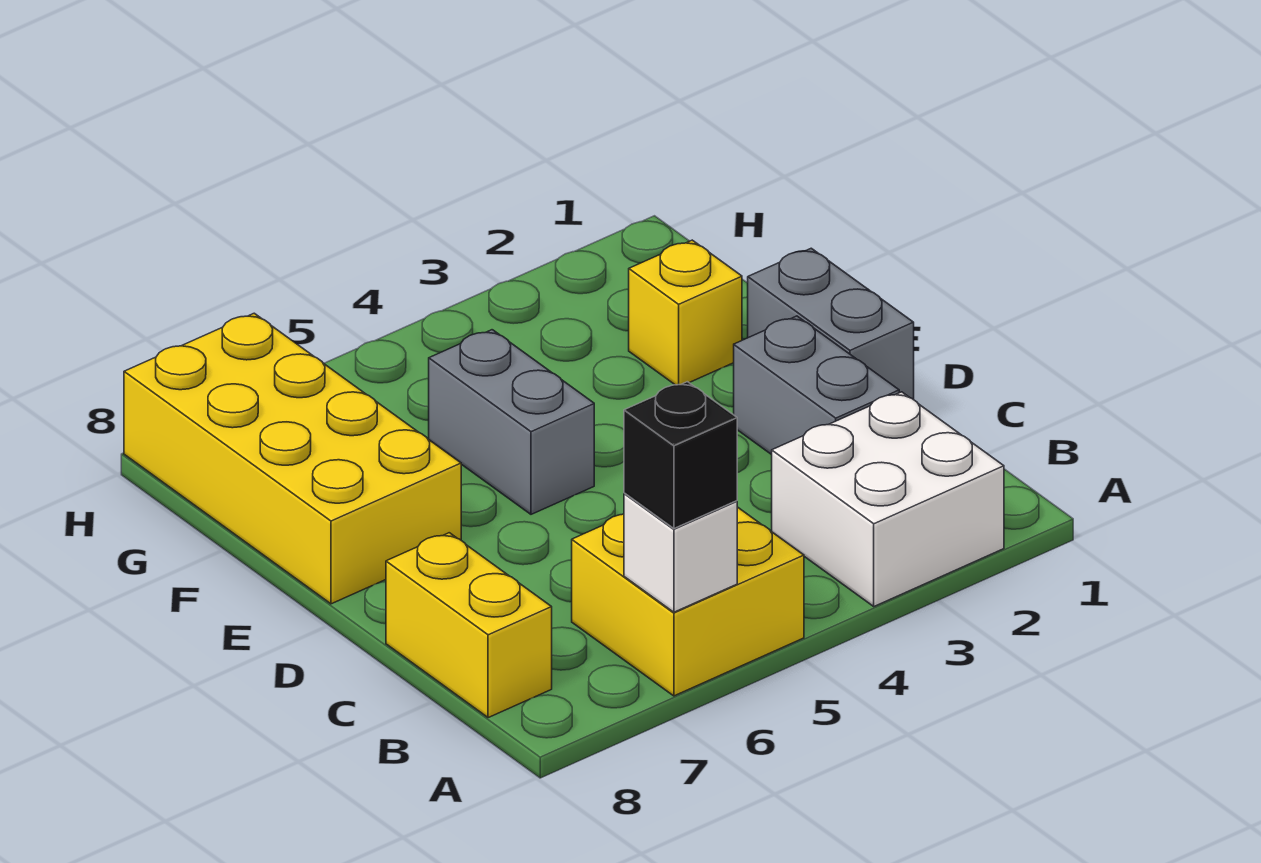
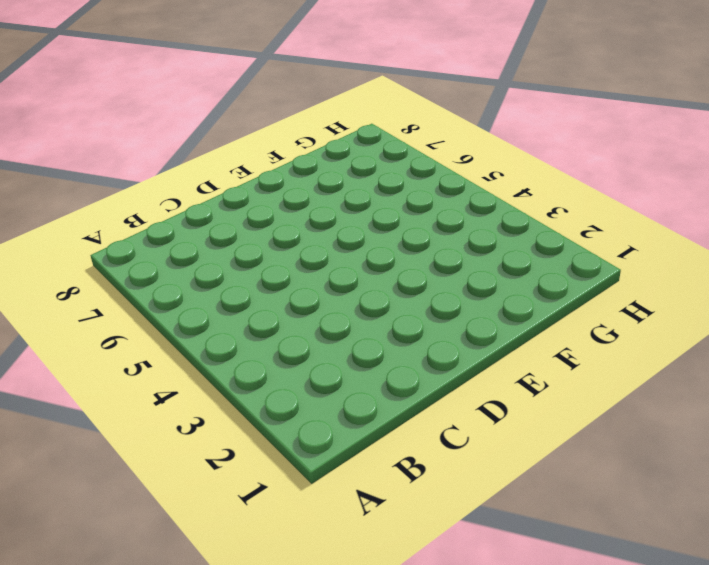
none -> white brick A2:B3 level 1
none -> yellow brick A5:B6 level 1

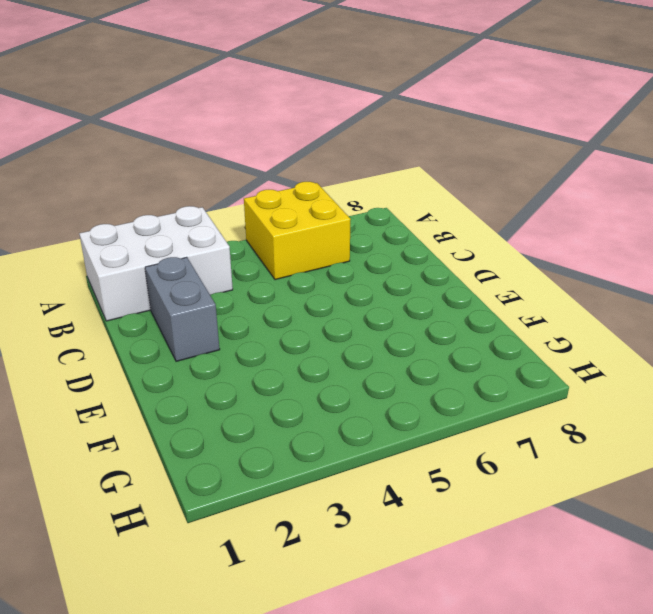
white brick A1:B3 level 1 -> white brick A2:B3 level 1
none -> yellow brick B8:C8 level 1
none -> grey brick D1:E1 level 1

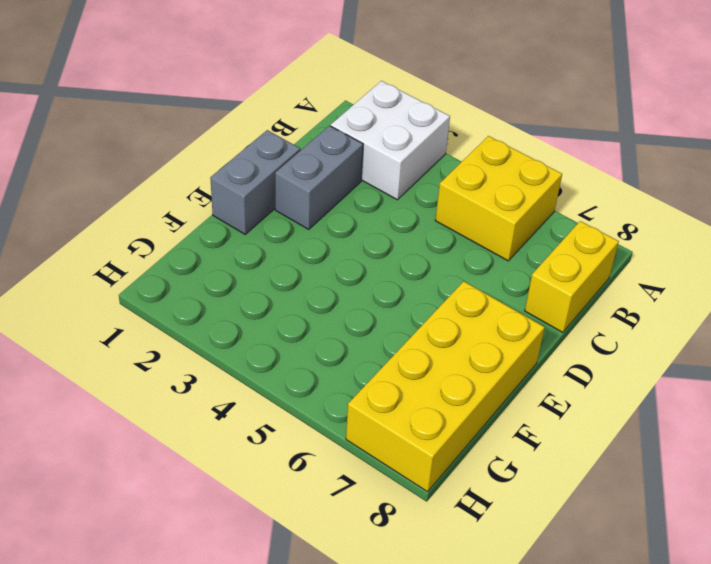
none -> grey brick E5:F5 level 1
none -> yellow brick F2 level 1

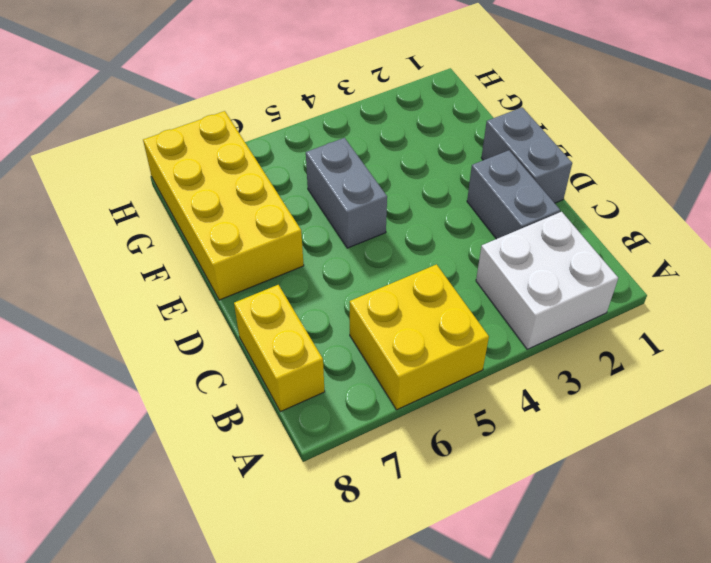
none -> yellow brick F2 level 1
none -> white brick A6 level 2

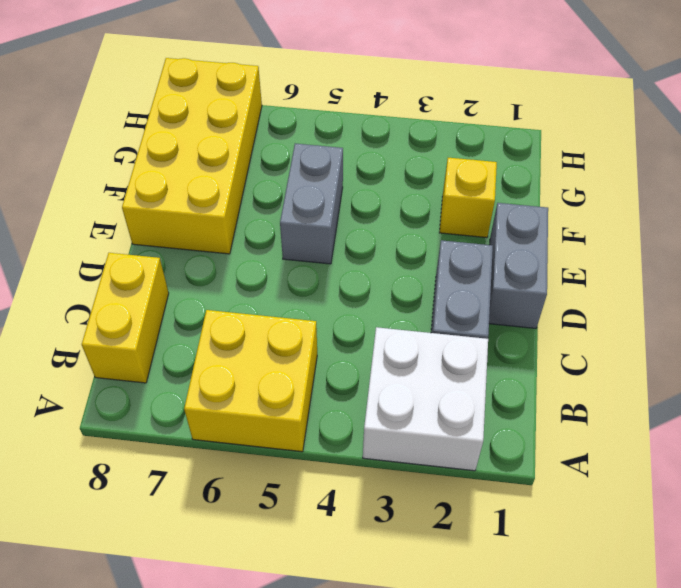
none -> white brick A6 level 2
none -> black brick A6 level 3

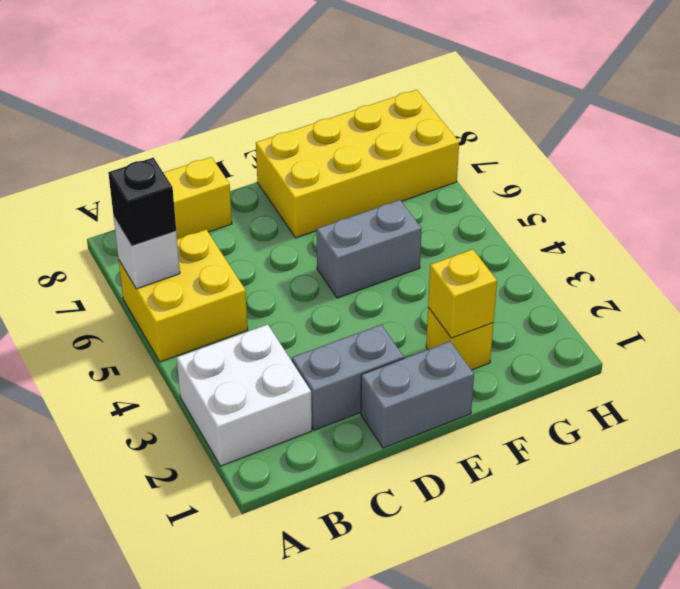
yellow brick F2 level 2 -> none

